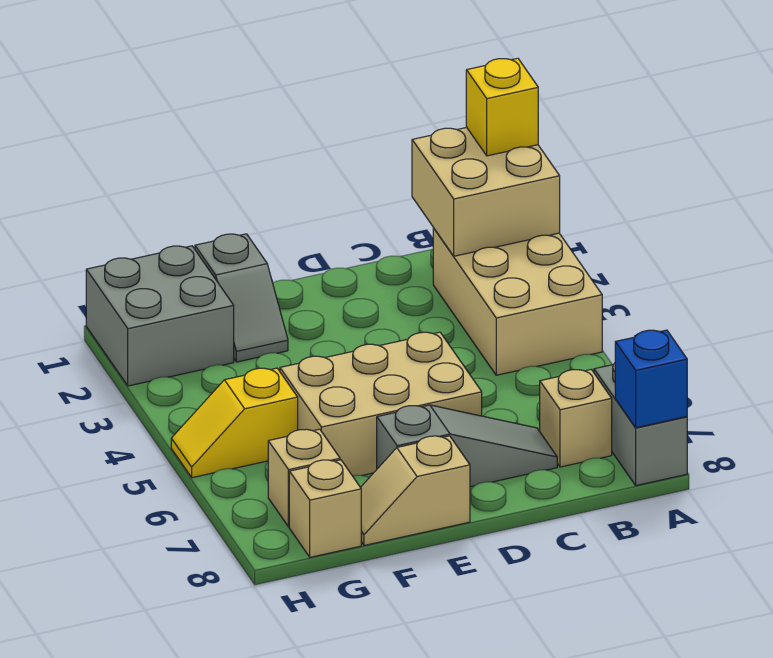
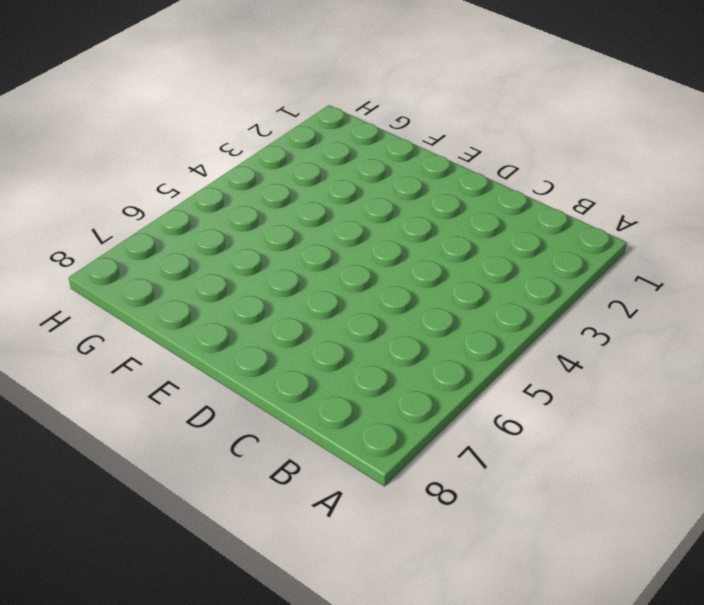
none -> tan brick A2:B4 level 1
none -> grey brick A7:A8 level 1
none -> tan brick B7 level 1

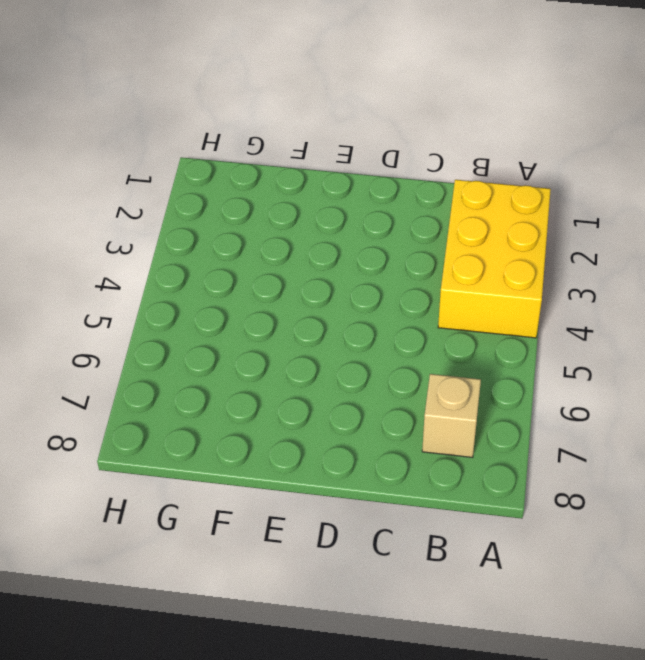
yellow brick A2:B4 level 1 -> tan brick A2:B4 level 1
none -> grey brick A7:A8 level 1
none -> grey slope C7:E7 level 1 top E
none -> tan brick D5:F6 level 1

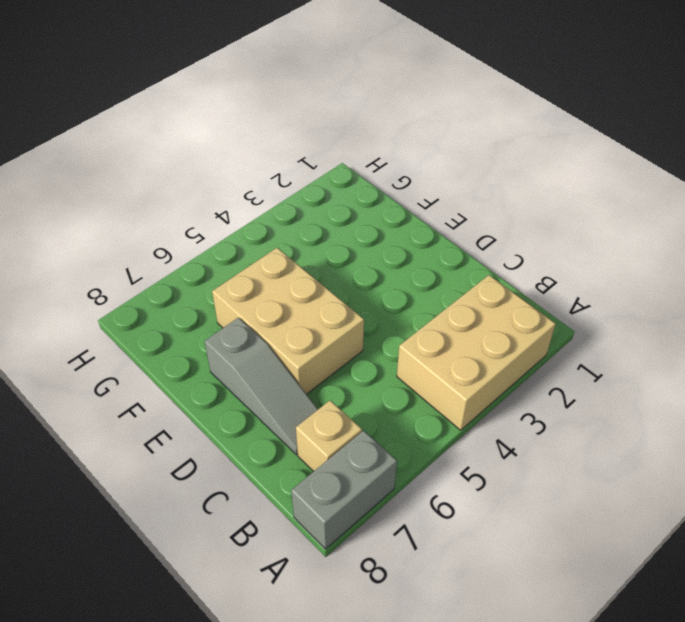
none -> tan slope E8:F8 level 1 top E
none -> grey slope F1:F2 level 1 top 1
none -> grey brick G1:H2 level 1

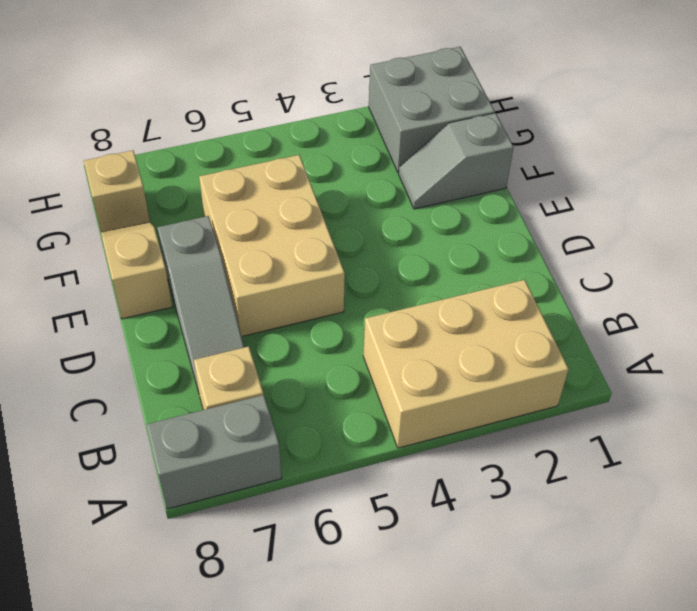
none -> yellow slope G5:H5 level 1 top G
none -> tan brick G7 level 1
none -> tan brick A1:B2 level 2

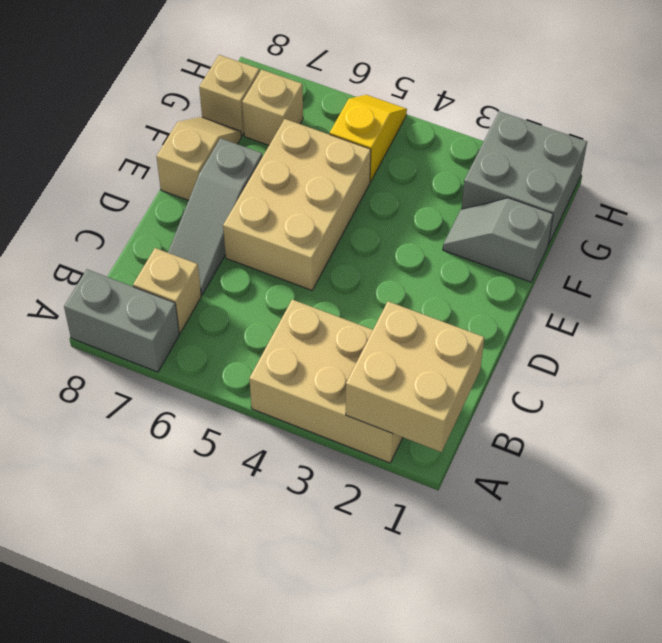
none -> blue brick A8 level 2
none -> yellow brick A1 level 3

